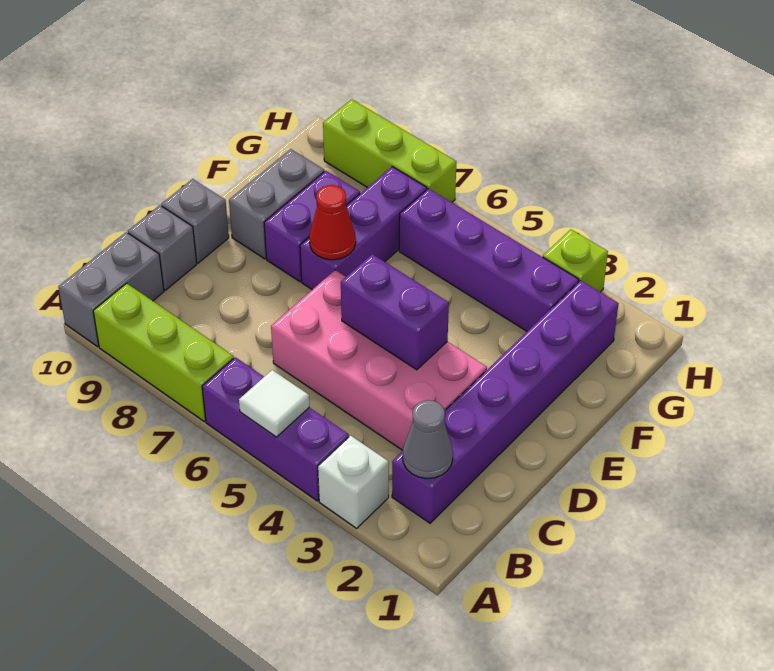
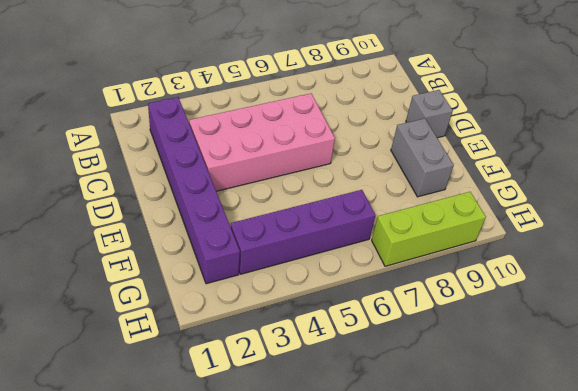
none -> white brick A3 level 1
none -> purple brick A4:A6 level 1
none -> lime brick A7:A9 level 1

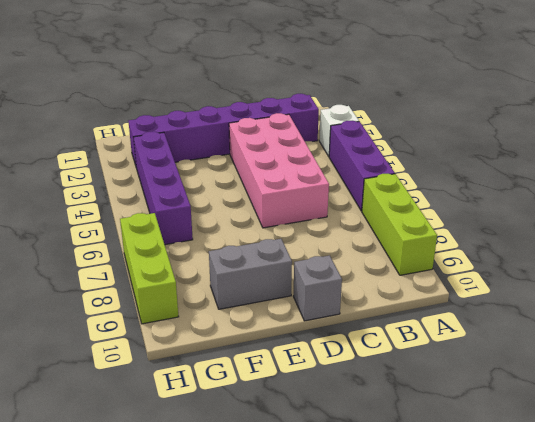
none -> grey brick A10:B10 level 1
none -> grey brick C10 level 1
none -> purple brick E7:G7 level 1

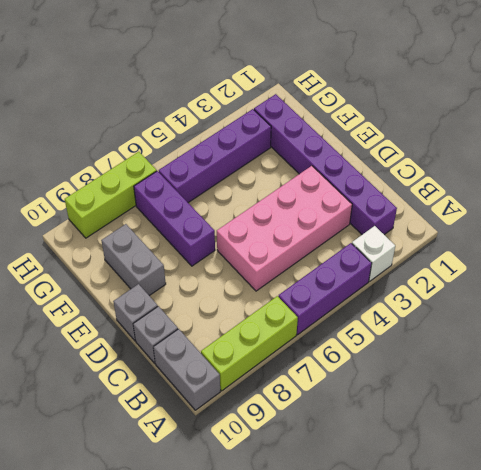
none -> purple brick E8:F8 level 1
none -> lime brick H3 level 1
none -> white tile A5 level 2

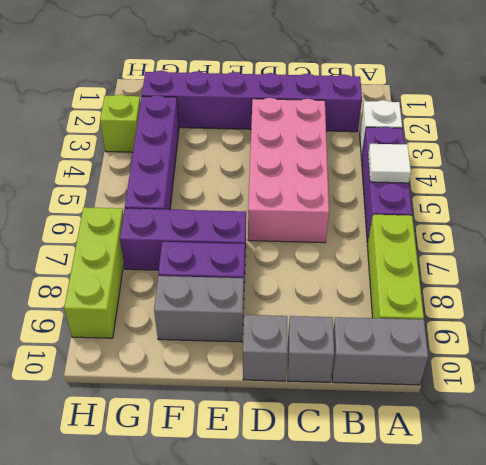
none -> grey cone B2 level 2
none -> purple brick D4:D5 level 2
none -> red cone E7 level 2

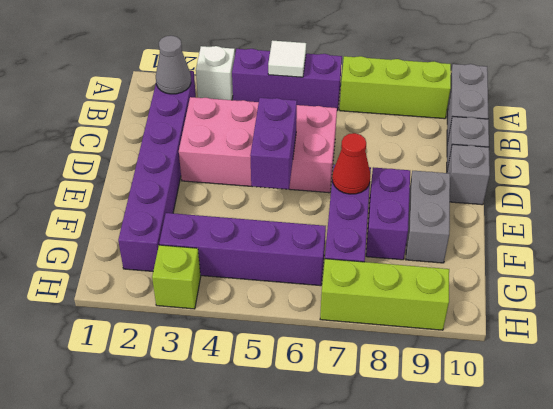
purple brick D5:E5 level 2 -> purple brick D4:D5 level 2

